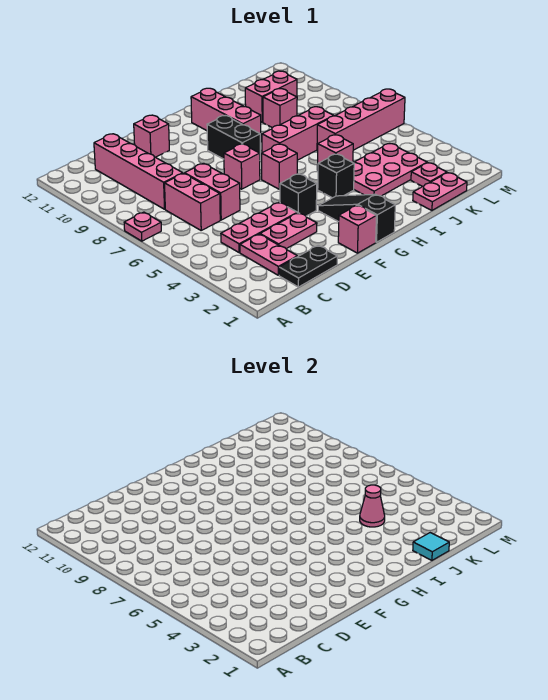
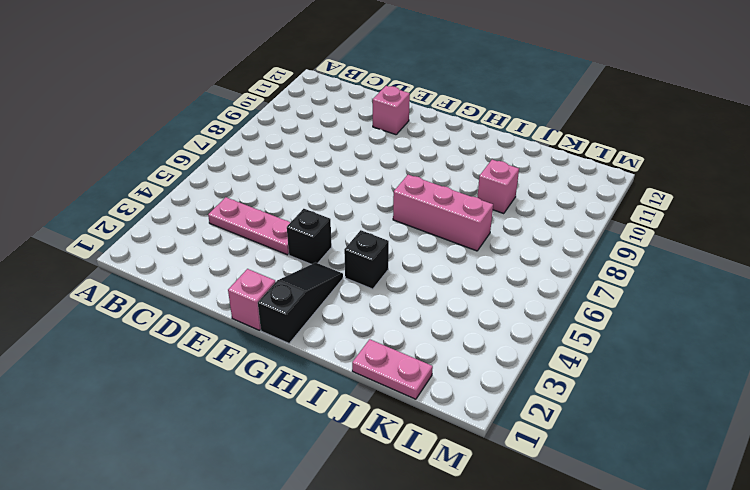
none -> pink plate A7 level 1
none -> black plate C1:D1 level 1
none -> pink plate C2:C3 level 1

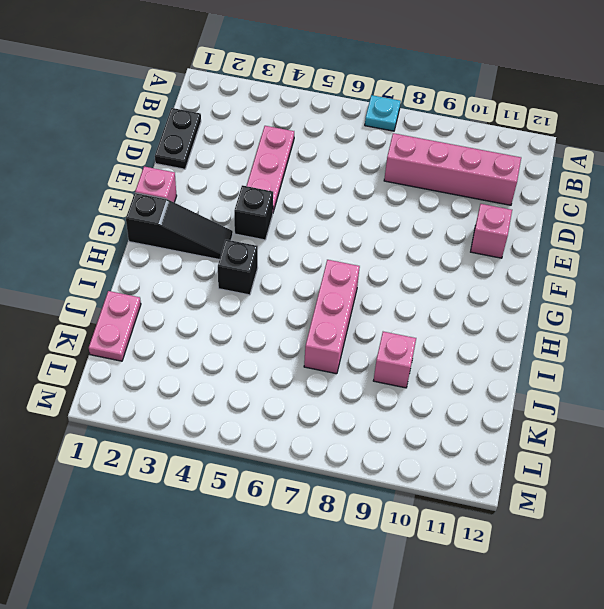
cyan plate A7 level 1 -> pink plate A7 level 1
none -> pink plate C2:C3 level 1
none -> pink brick C6:C7 level 1
none -> pink plate D3:E3 level 1

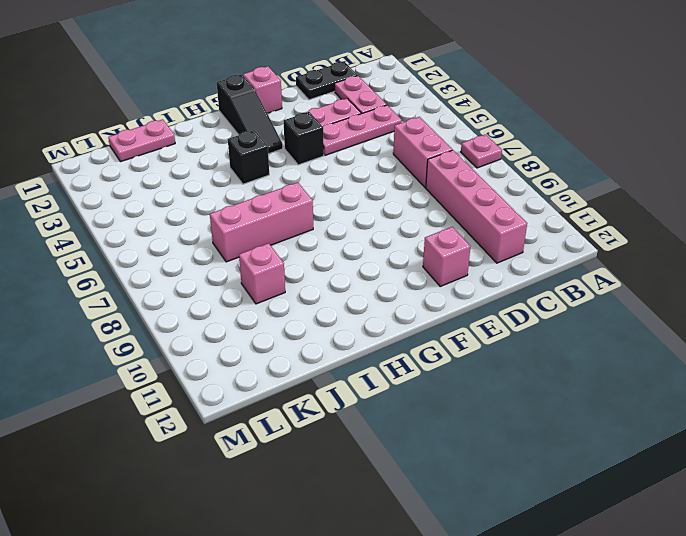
none -> pink brick D6:D7 level 1
none -> pink brick F7 level 1
none -> pink brick G6 level 1

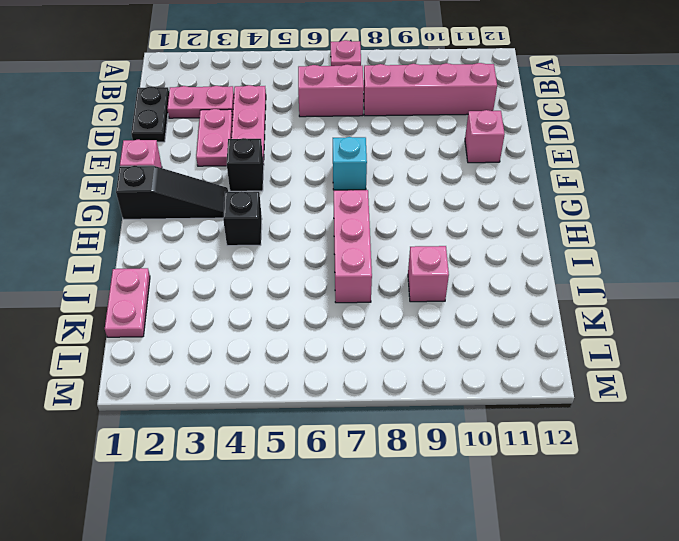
cyan brick F7 level 1 -> pink brick F7 level 1
none -> pink brick D6:D7 level 1
none -> pink brick G6 level 1
none -> black brick G8:G9 level 1

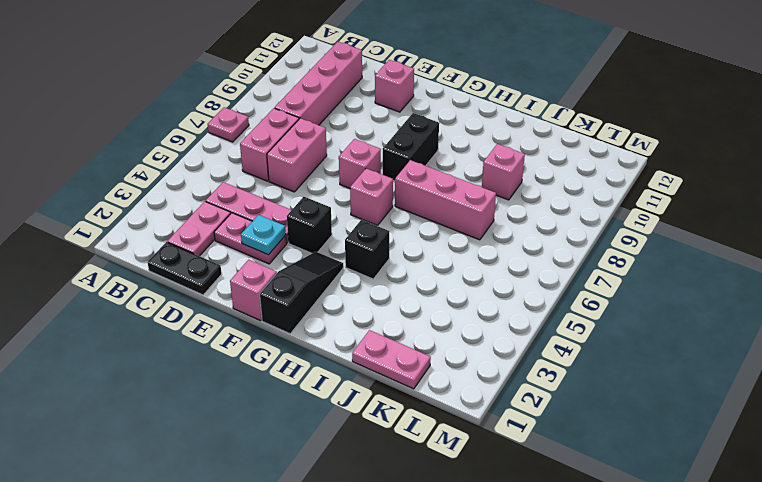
cyan plate E3 level 2 -> none
none -> pink brick H9:H11 level 1
none -> pink plate I3:K4 level 1
none -> pink brick I5 level 1

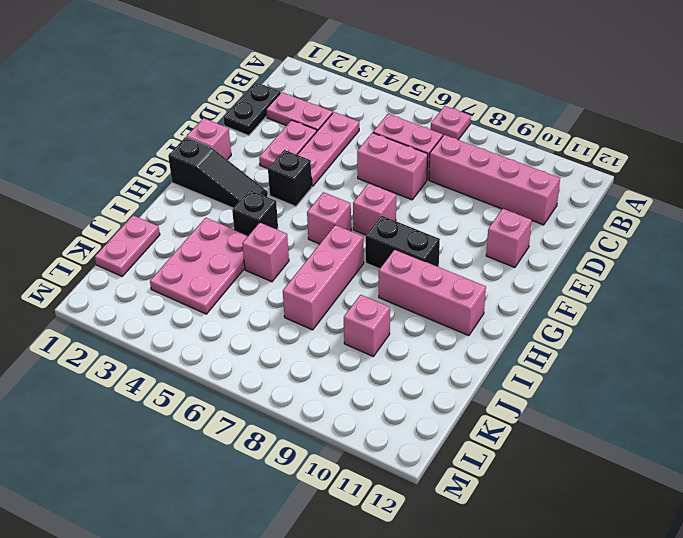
none -> pink brick J6:M6 level 1
none -> pink brick J10:K10 level 1
none -> pink plate K2 level 1

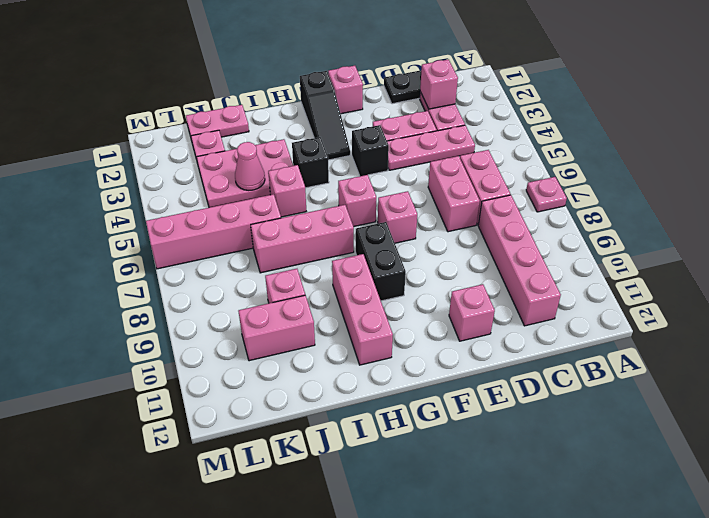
pink brick C2 level 2 -> none
none -> cyan tile J1 level 2

